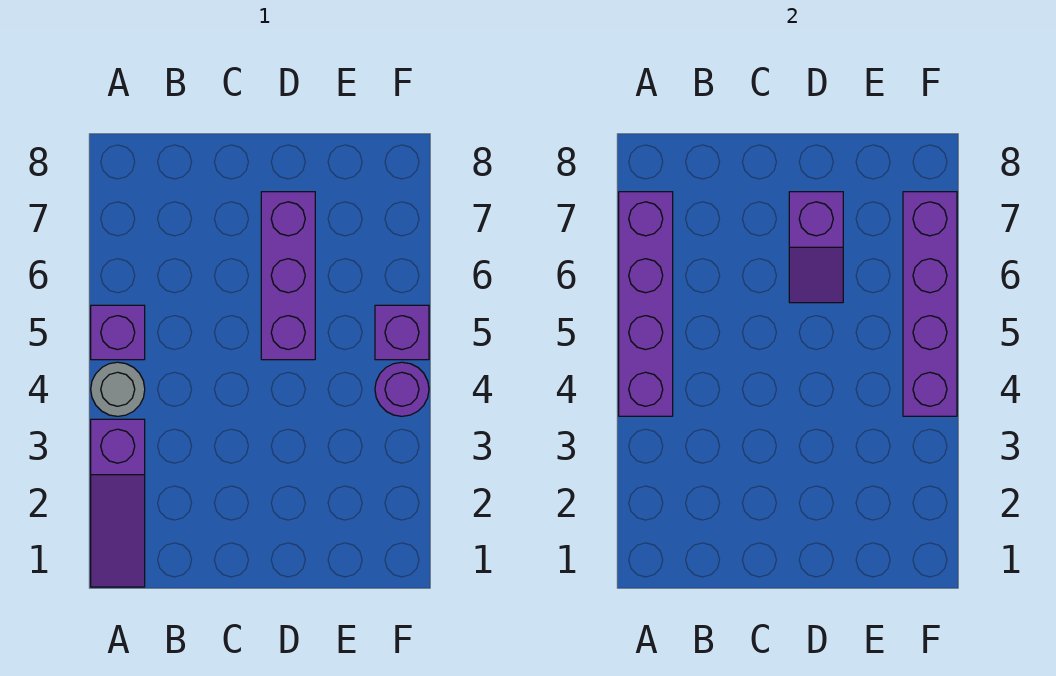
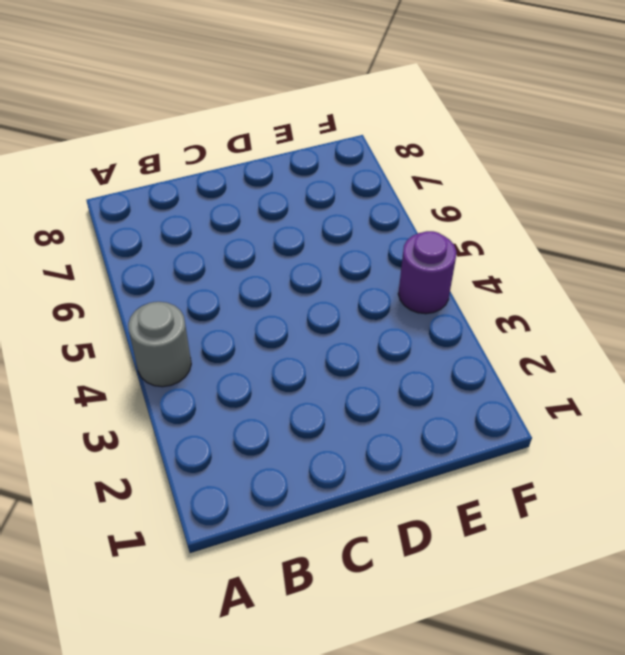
none -> purple slope A1:A3 level 1 top 3
none -> purple brick A5 level 1

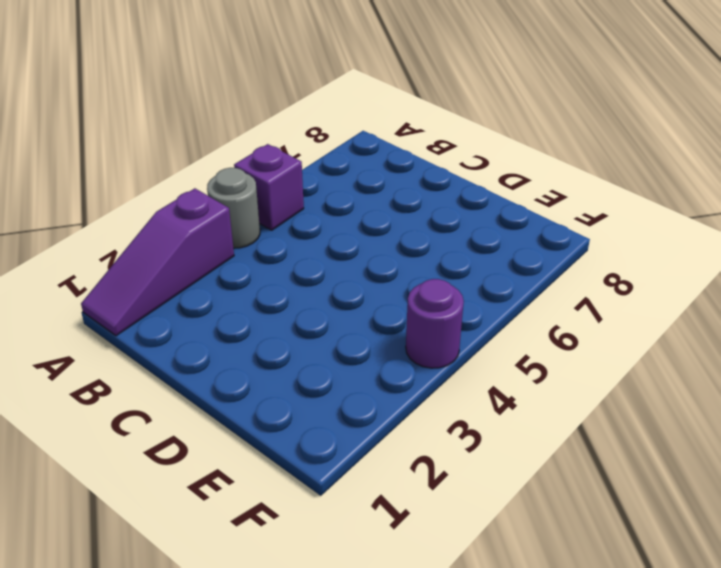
none -> purple brick D5:D7 level 1
none -> purple brick F5 level 1

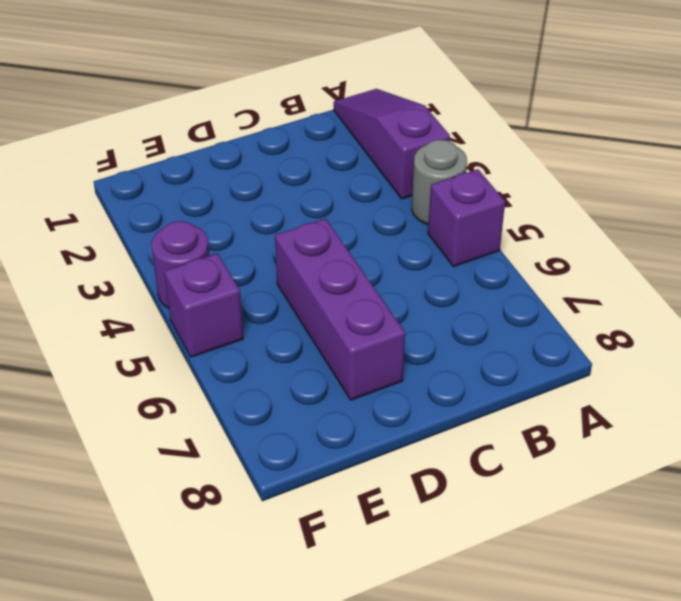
none -> purple brick A4:A7 level 2
none -> purple slope D6:D7 level 2 top 7

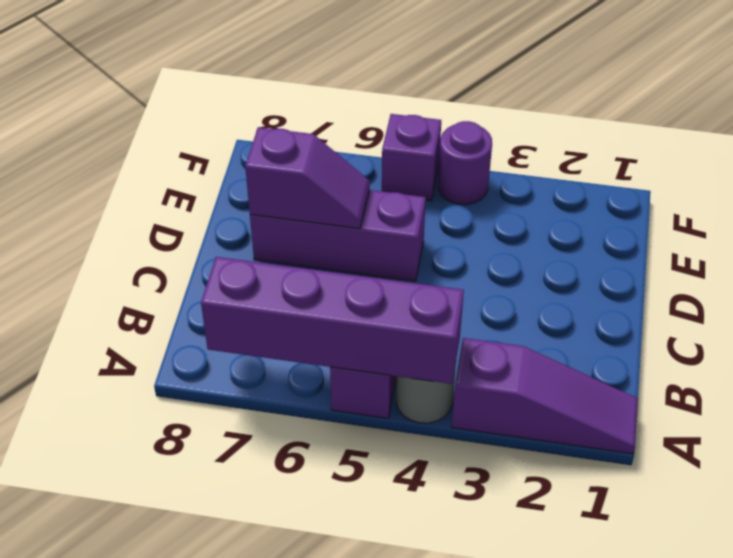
none -> purple brick F4:F7 level 2

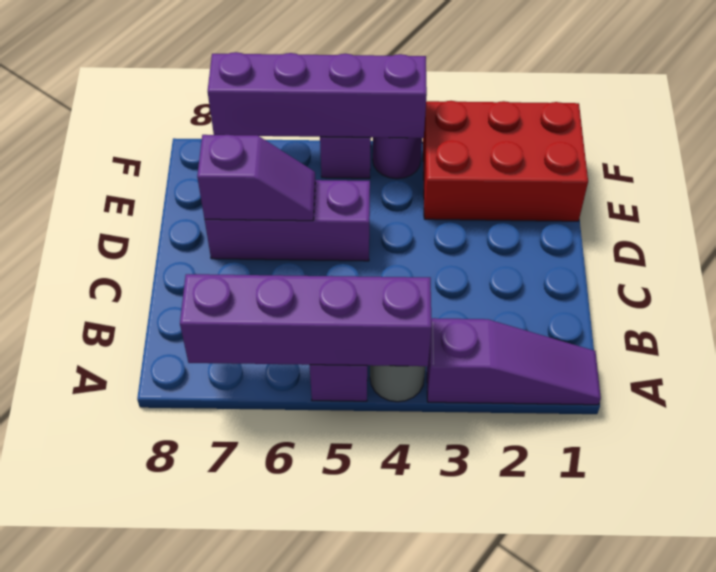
red brick E1:F3 level 1 -> none

